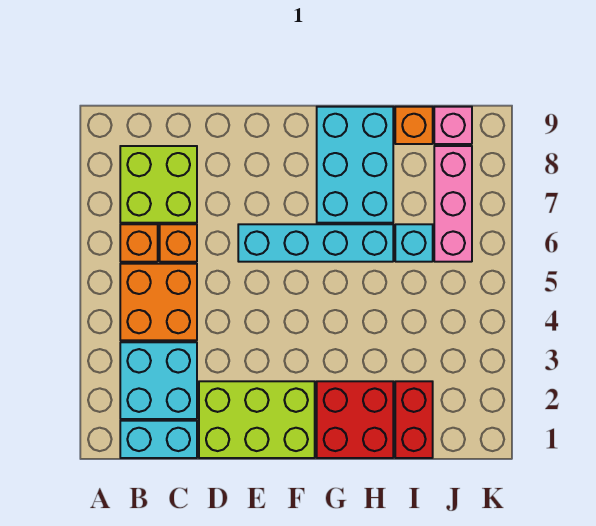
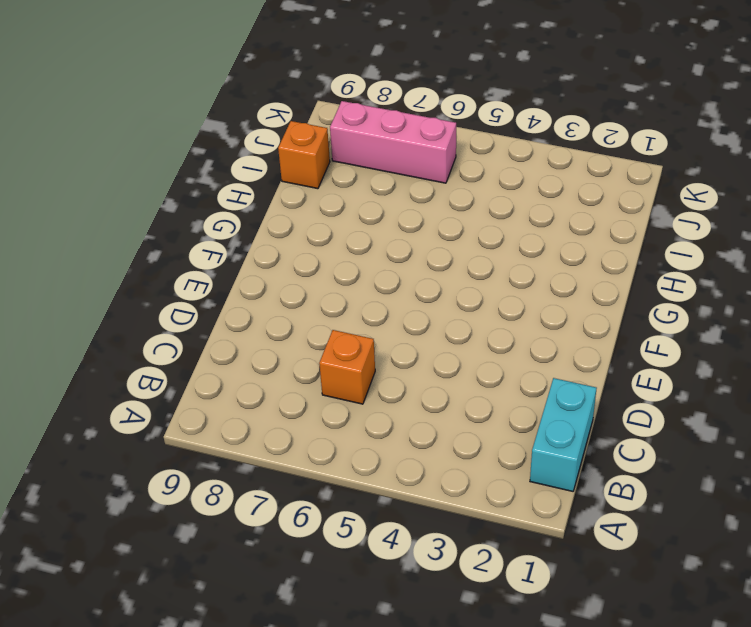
none -> cyan brick B2:C3 level 1
none -> orange brick B4:C5 level 1
none -> orange brick B6 level 1

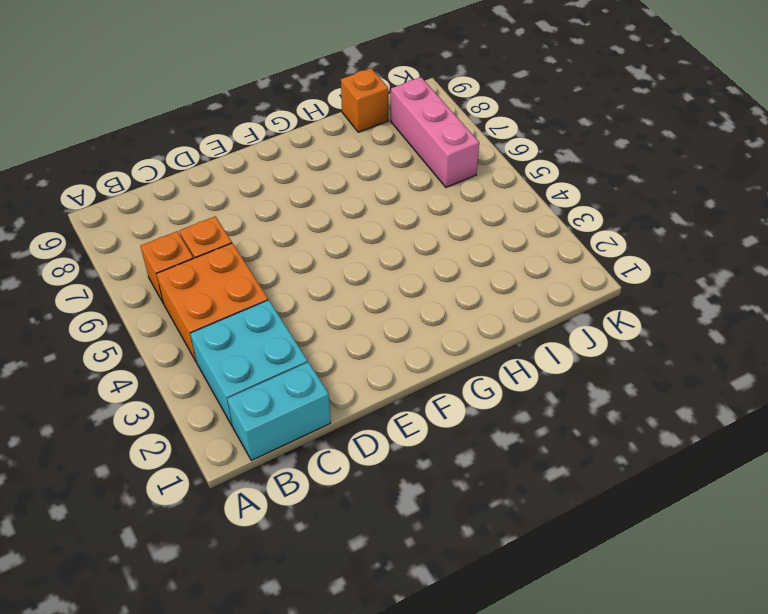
none -> lime brick B7:C8 level 1
none -> lime brick D1:F2 level 1
none -> cyan brick E6:H6 level 1

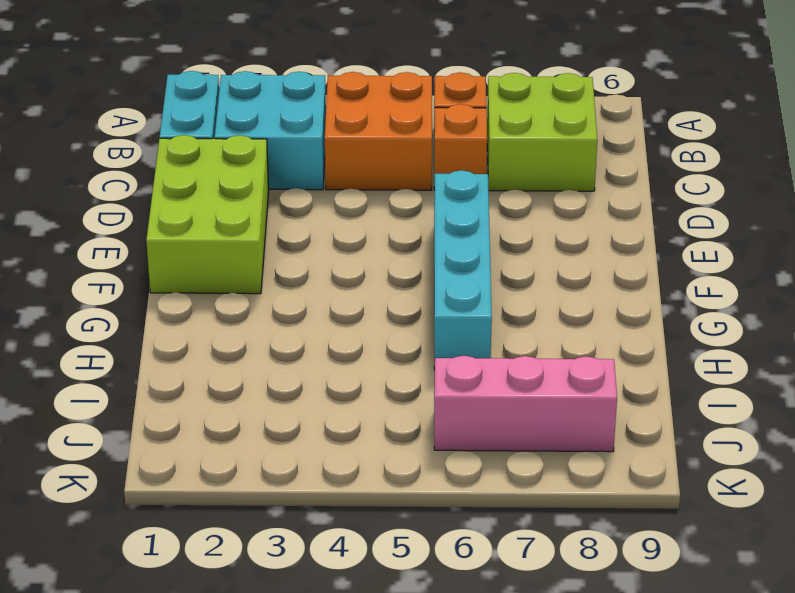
none -> red brick G1:H2 level 1
none -> cyan brick G7:H9 level 1
none -> red brick I1:I2 level 1

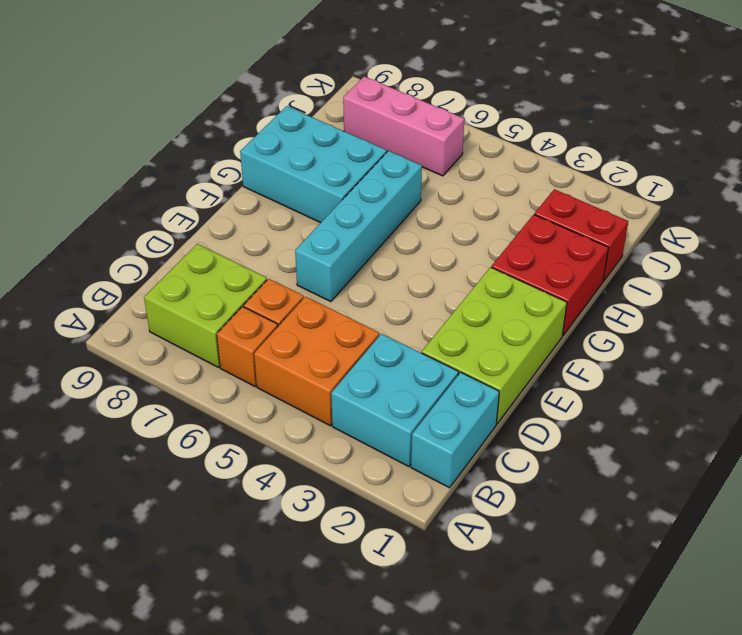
none -> cyan brick I6 level 1
none -> orange brick I9 level 1
none -> pink brick J9 level 1

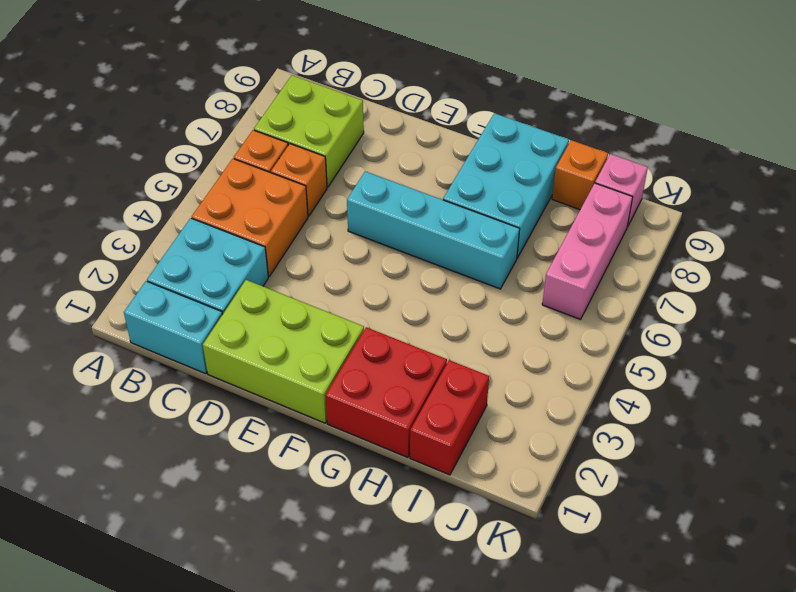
none -> cyan brick I6 level 1

